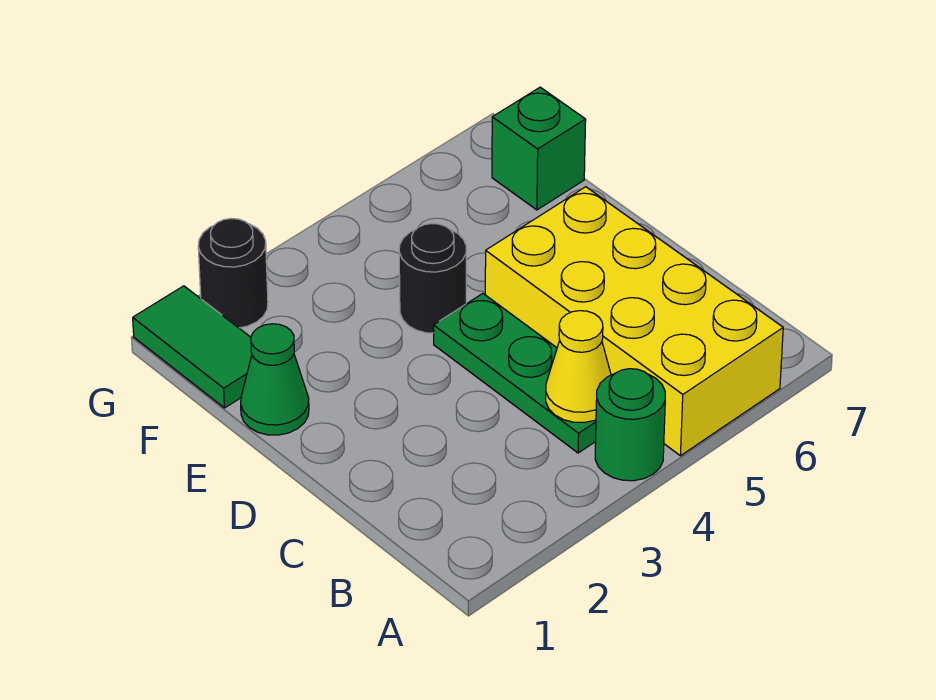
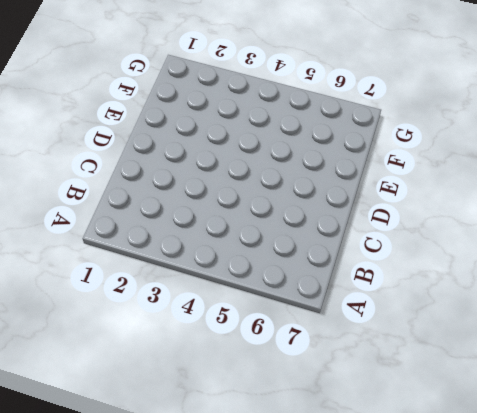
none -> green round brick A4 level 1
none -> yellow brick A5:D6 level 1

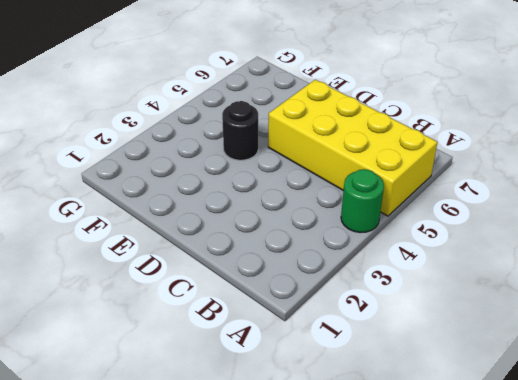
none -> green plate B4:D4 level 1
none -> green cone E1 level 1

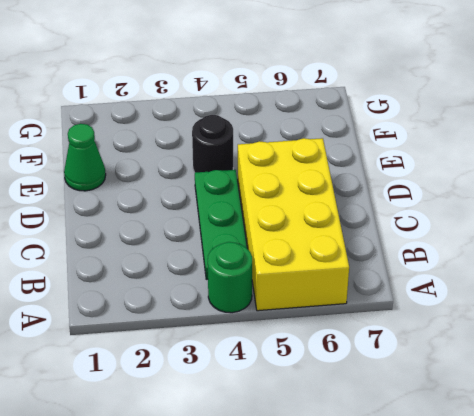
none -> green tile F1:G1 level 1
none -> green brick F7 level 1

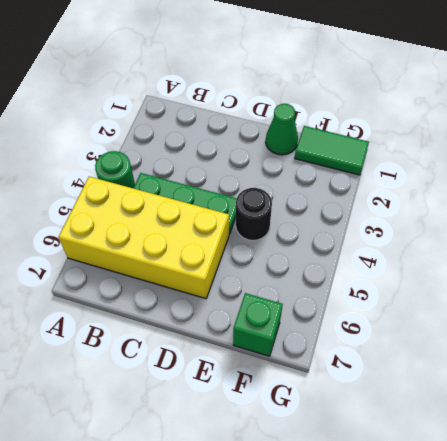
none -> black round brick G2 level 1
none -> yellow cone B4 level 2

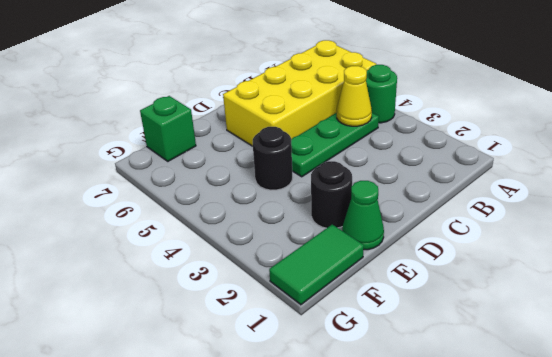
black round brick E2 level 1 -> black round brick G2 level 1

